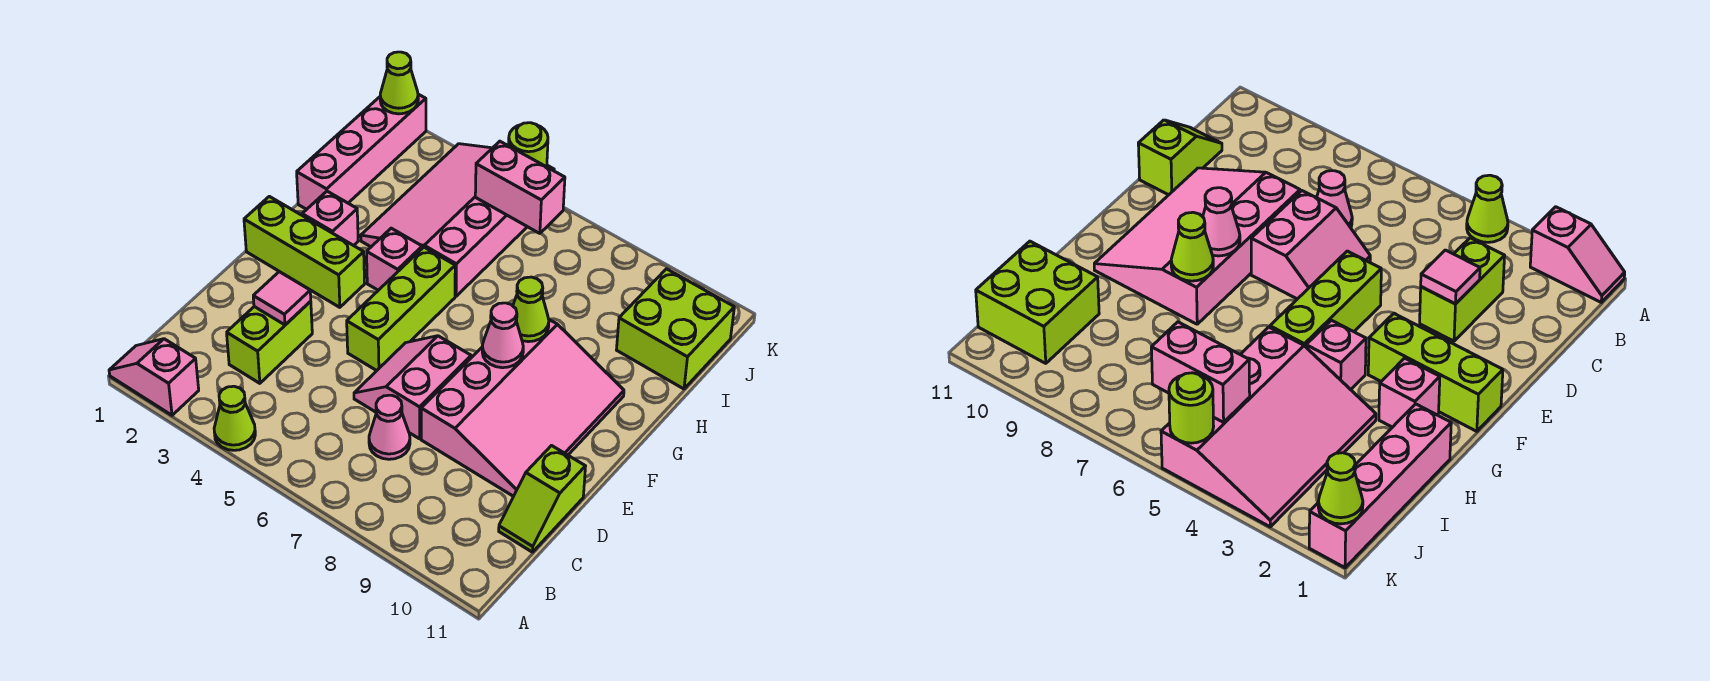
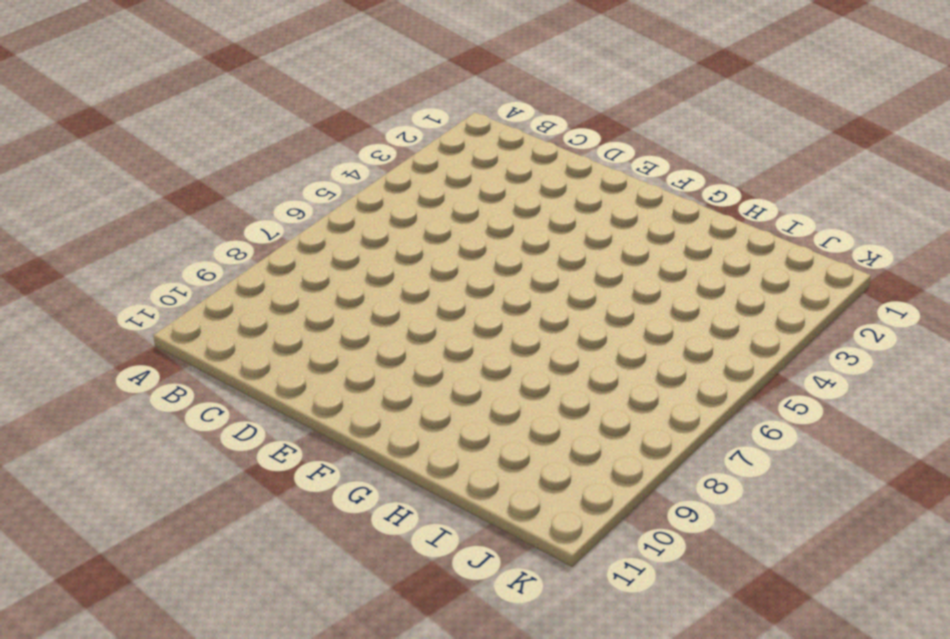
none -> pink slope A1:A2 level 1 top 2
none -> lime cone A4 level 1
none -> lime brick C3:D3 level 1

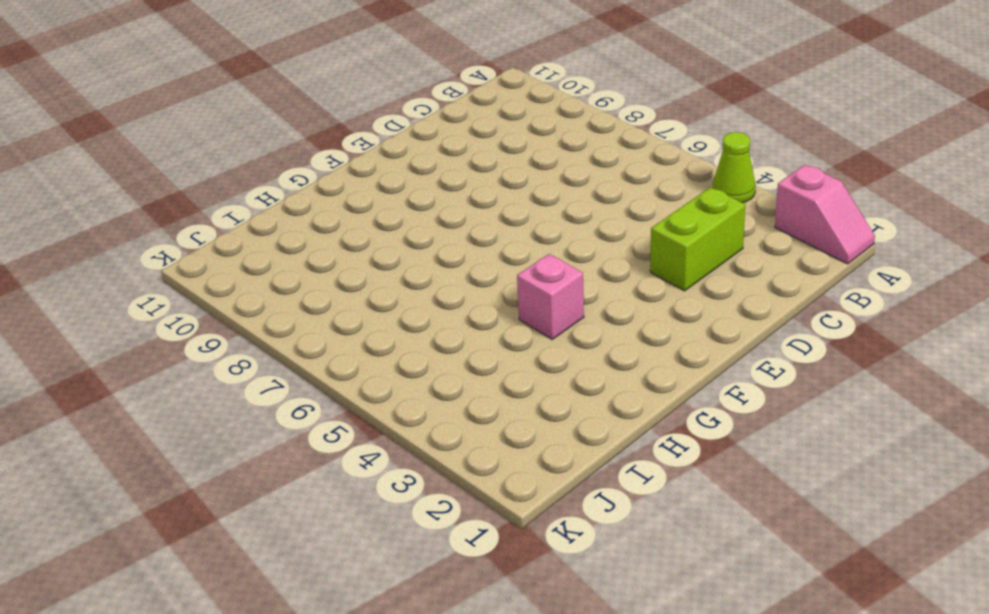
none -> pink cone C7 level 1
none -> lime slope C11:D11 level 1 top D
none -> pink slope D6:E7 level 1 top 7

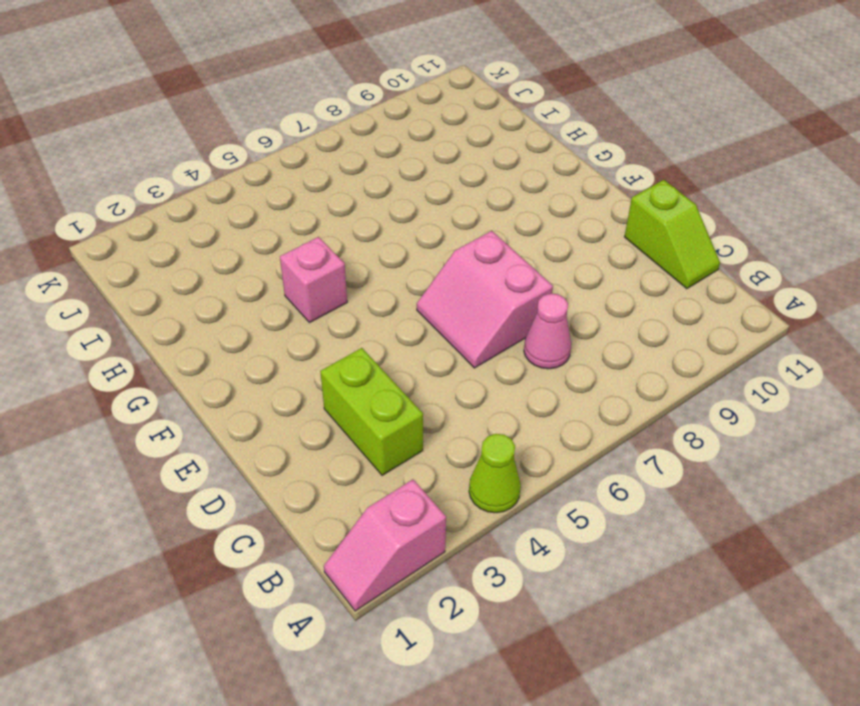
none -> pink slope D8:G10 level 1 top 8
none -> lime brick E5:G5 level 1
none -> lime brick F1:F3 level 1

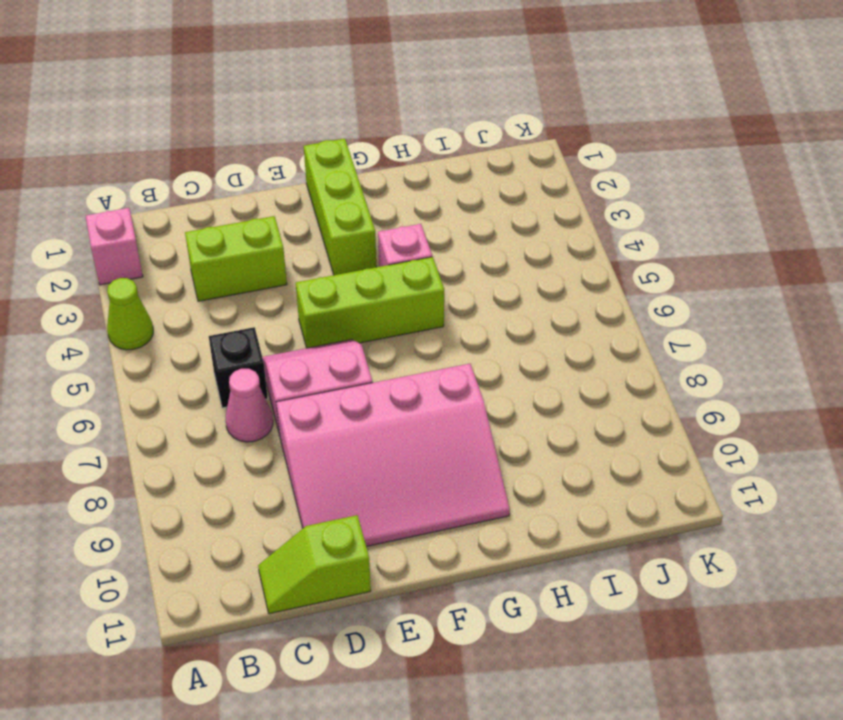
black brick C6 level 1 -> none
none -> pink brick G2 level 1
none -> pink brick H1:K1 level 1
none -> pink slope H3:K5 level 1 top 5

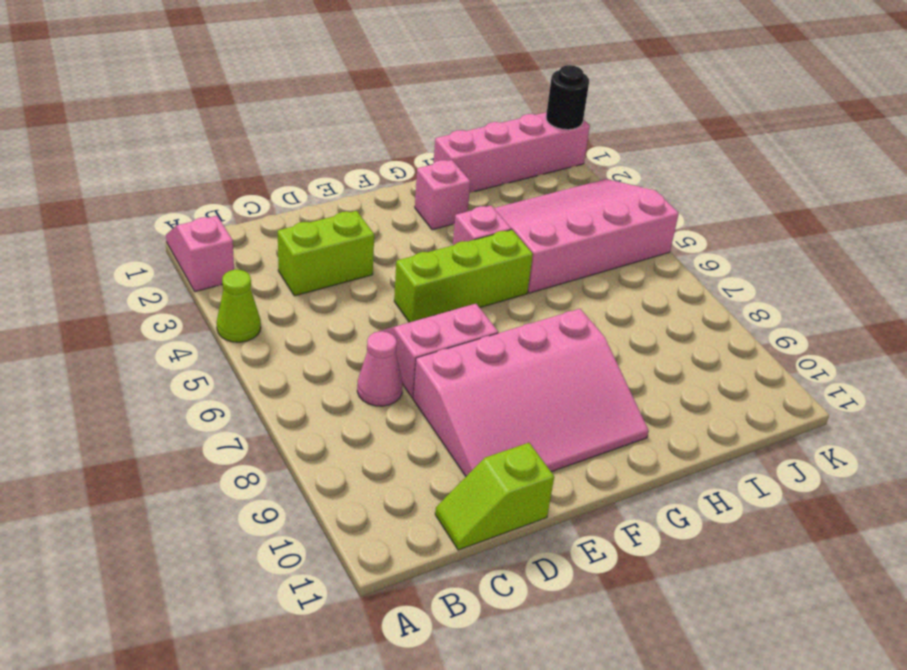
black round brick K1 level 2 -> lime cone K1 level 2
none -> lime brick F1:F3 level 1
none -> lime brick I10:J11 level 1
none -> pink tile D3 level 2

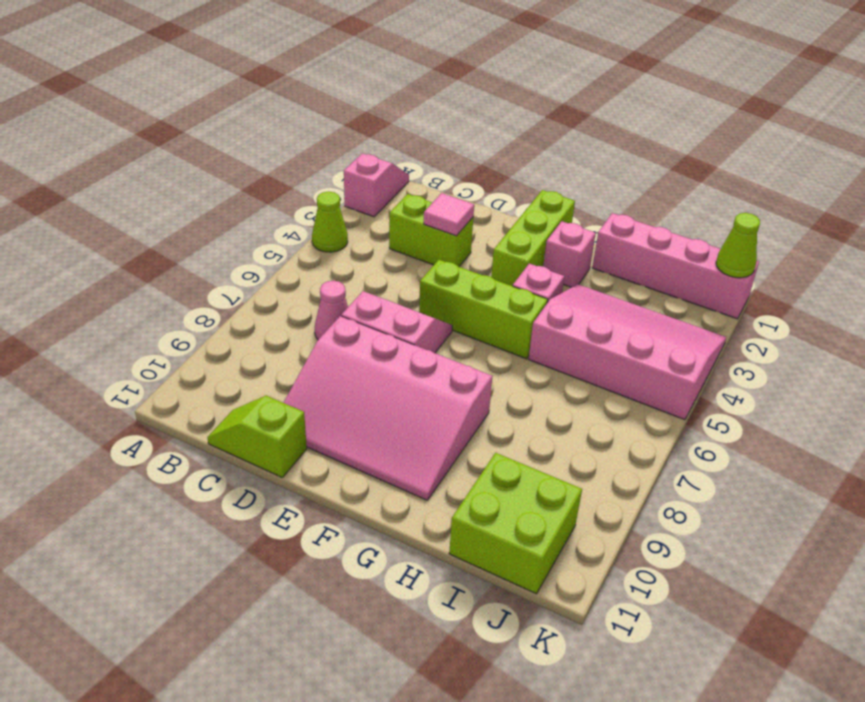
none -> pink cone F8 level 2
none -> lime cone G8 level 2
none -> pink brick J5:J6 level 2

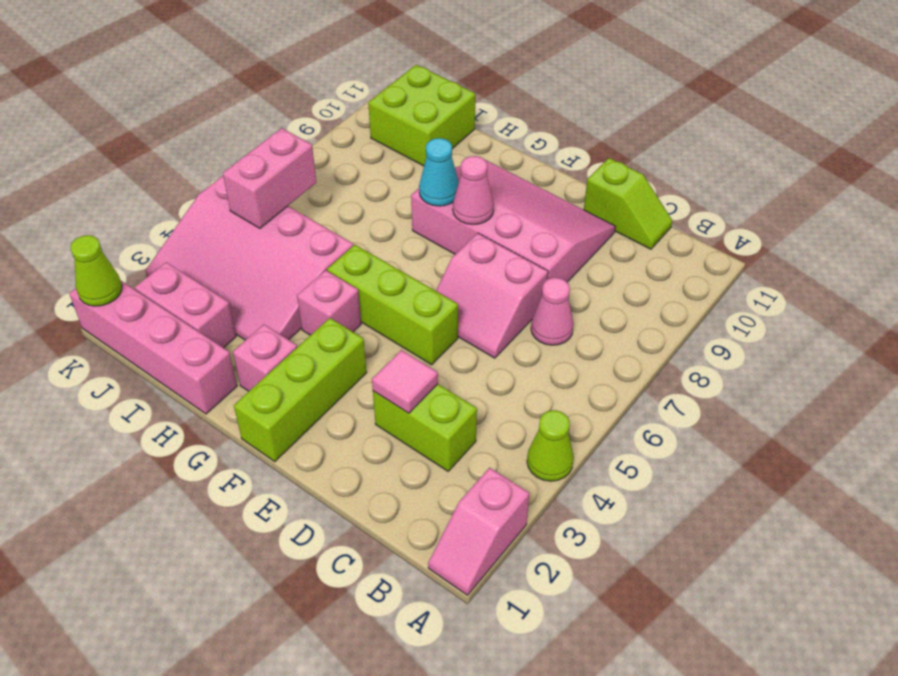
cyan cone G8 level 2 -> lime cone G8 level 2
pink brick I2:J2 level 1 -> none
none -> lime round brick K5 level 2

